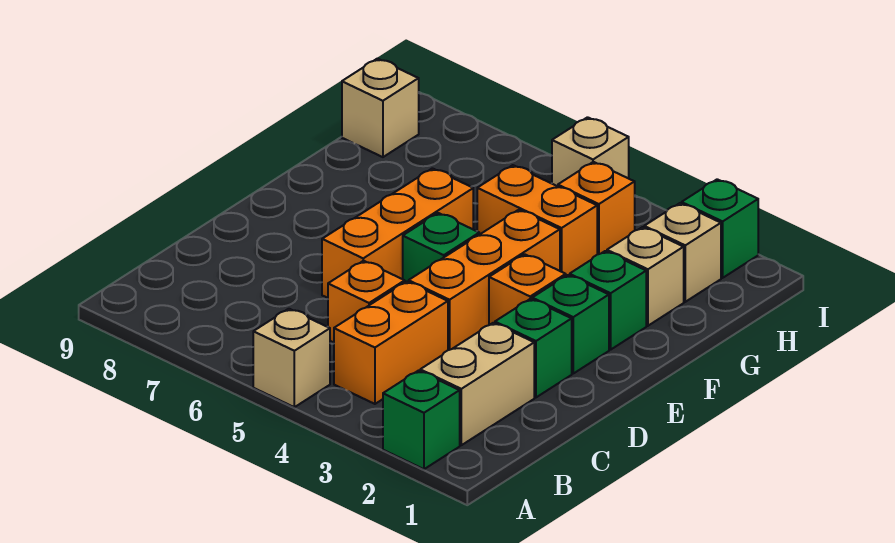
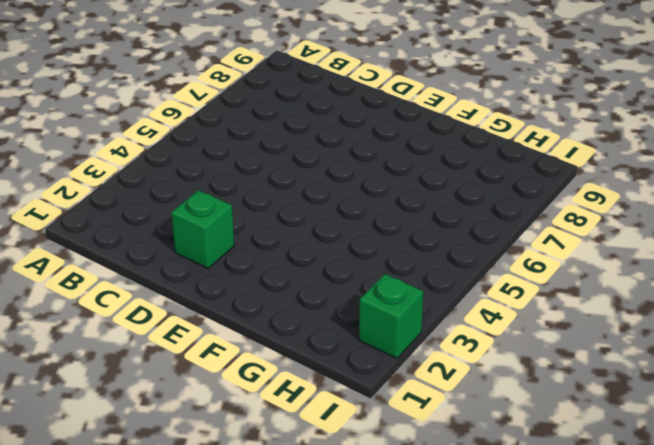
none -> green brick A2 level 1
none -> tan brick A5 level 1
none -> tan brick B2:C2 level 1

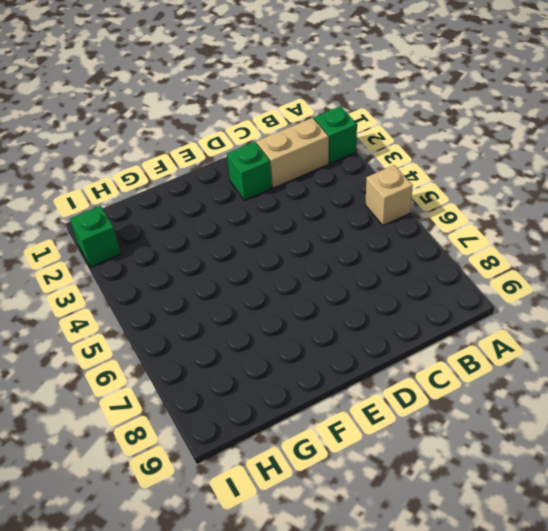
none -> orange brick B4:C4 level 1
none -> orange brick C5 level 1
none -> orange brick D4:F4 level 1

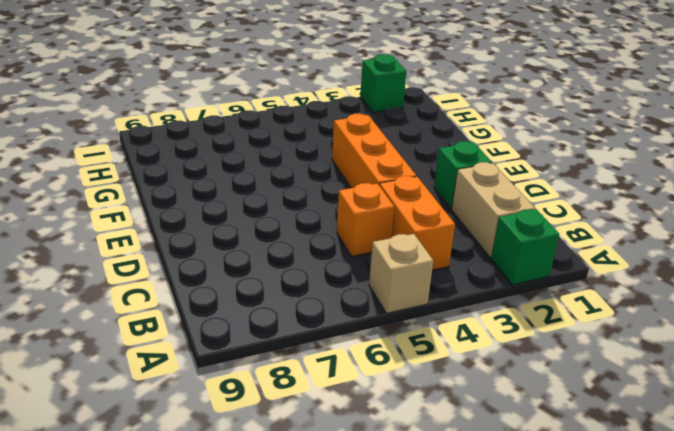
none -> orange brick D6:F6 level 1
none -> green brick E2 level 1
none -> orange brick E3 level 1

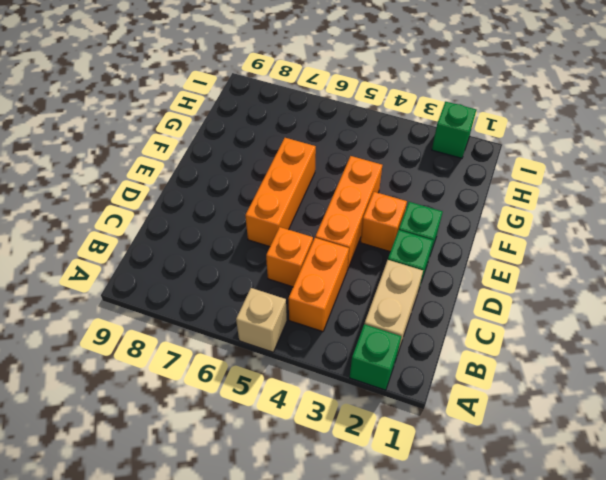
none -> green brick E5 level 1
none -> green brick F2 level 1
none -> tan brick G2 level 1

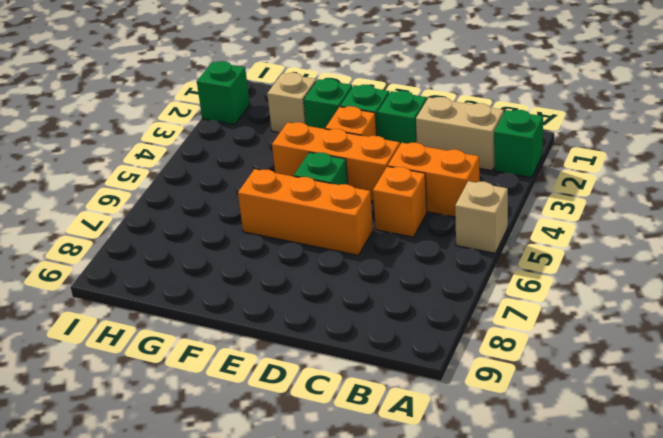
none -> orange brick G4:G5 level 1
none -> tan brick H2 level 1
none -> orange brick H4 level 1

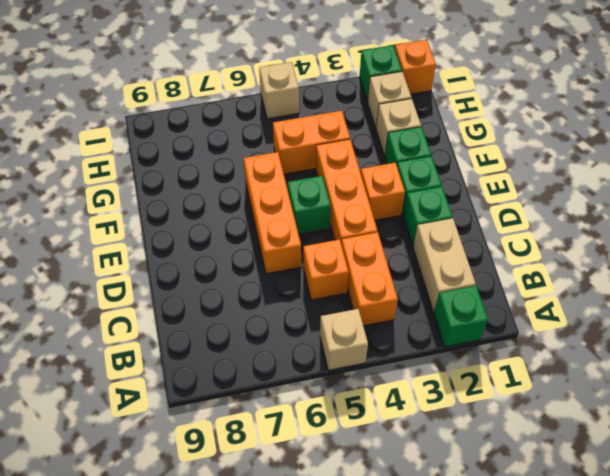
orange brick I1 level 1 -> orange brick H4 level 1
none -> tan brick H9 level 1

